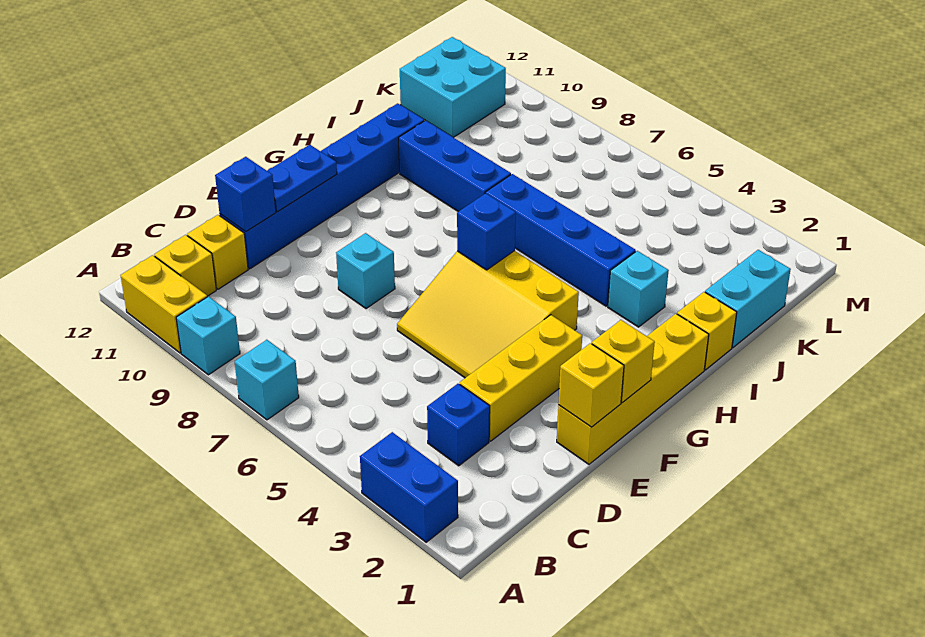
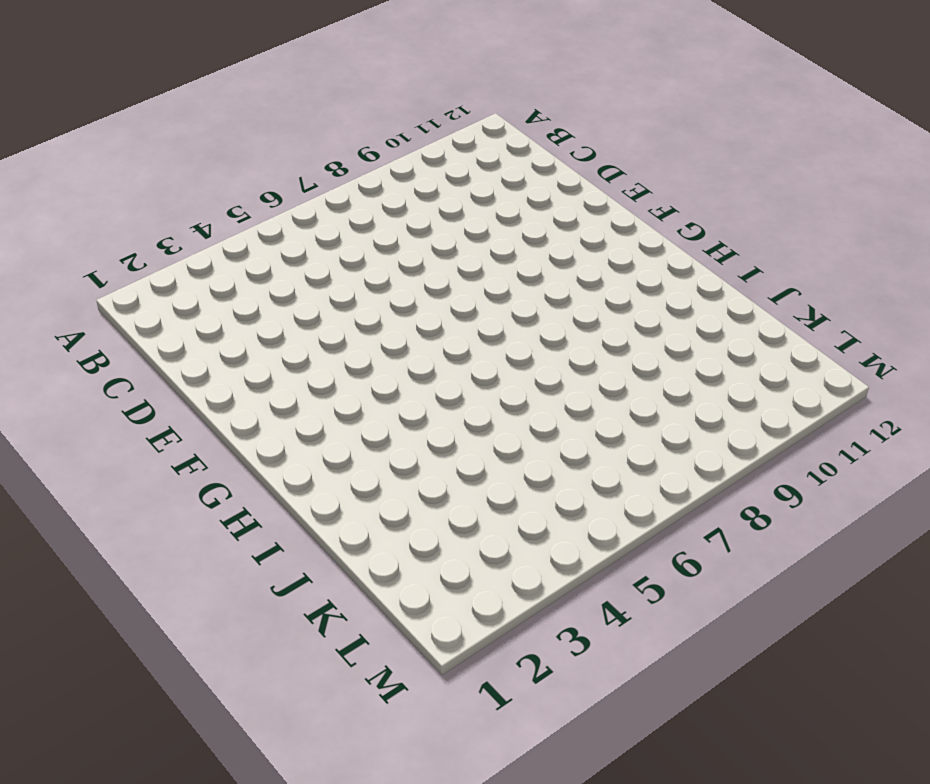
none -> blue brick A2:A3 level 1
none -> cyan brick A7 level 1
none -> cyan brick A9 level 1

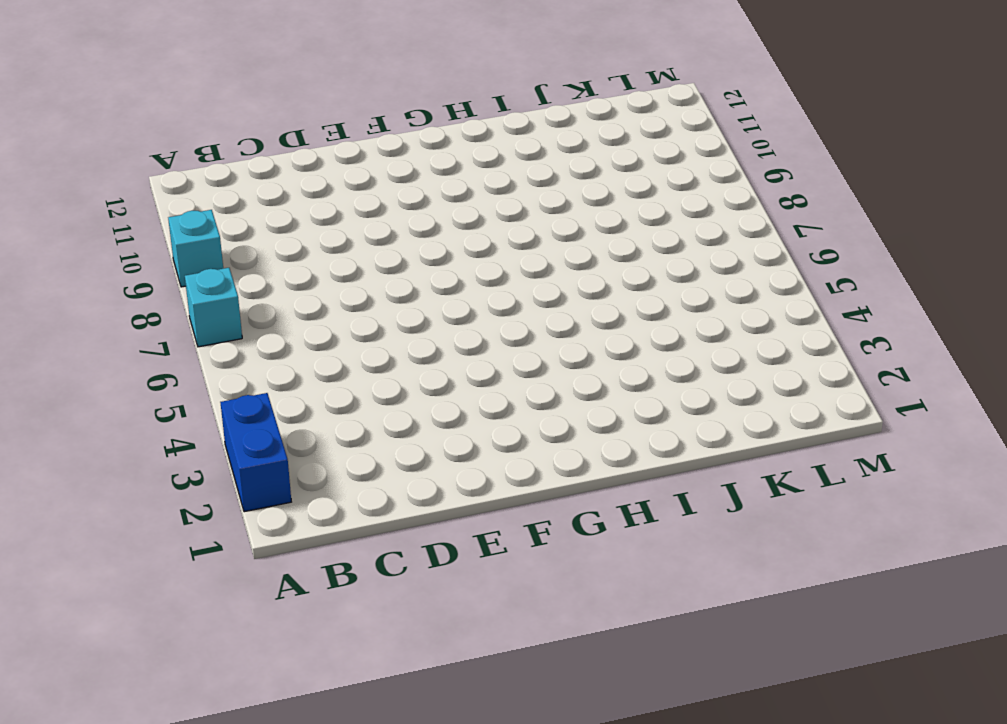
none -> yellow brick A10:A11 level 1
none -> yellow brick B11 level 1
none -> blue brick C3 level 1

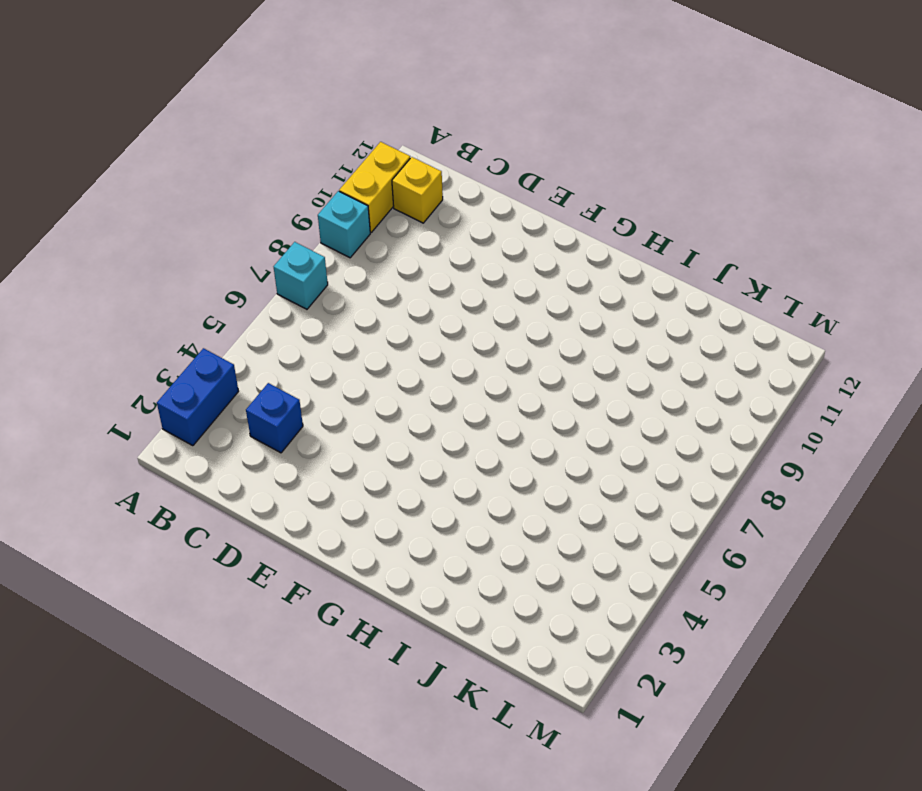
none -> yellow brick C11 level 1
none -> yellow brick D3:F3 level 1
none -> blue brick D11:I11 level 1

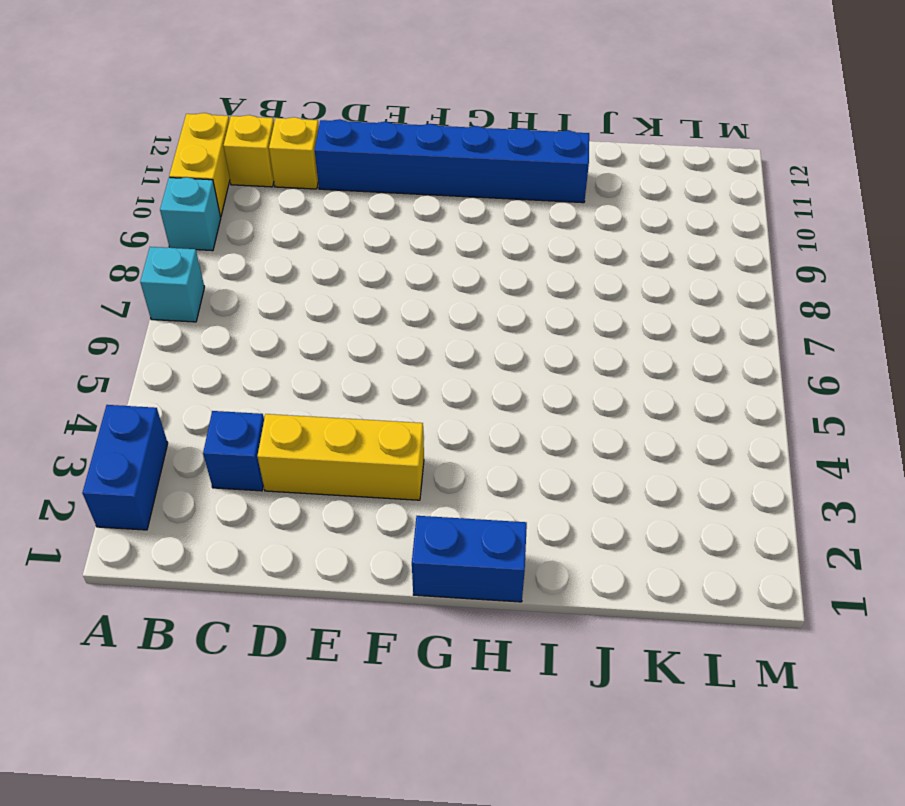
blue brick G1:H1 level 1 -> yellow brick E1:H1 level 1
none -> yellow slope E4:G6 level 1 top G
none -> cyan brick E8 level 1
none -> yellow brick I1 level 1

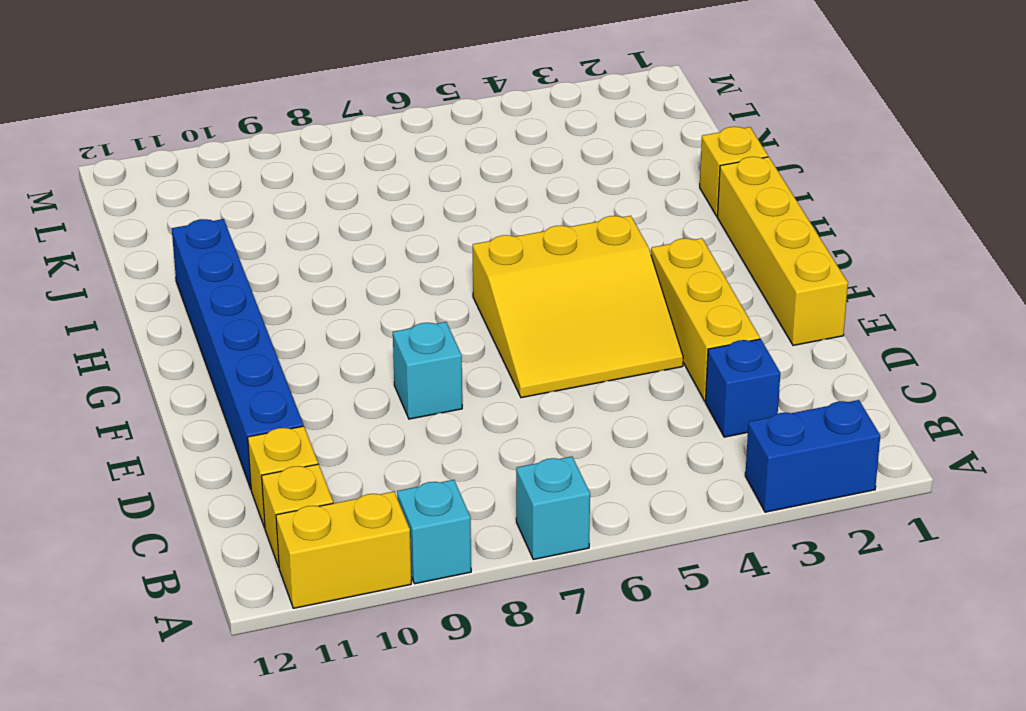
none -> cyan brick I3 level 1
none -> blue brick I4:I7 level 1
none -> blue brick I8:I10 level 1

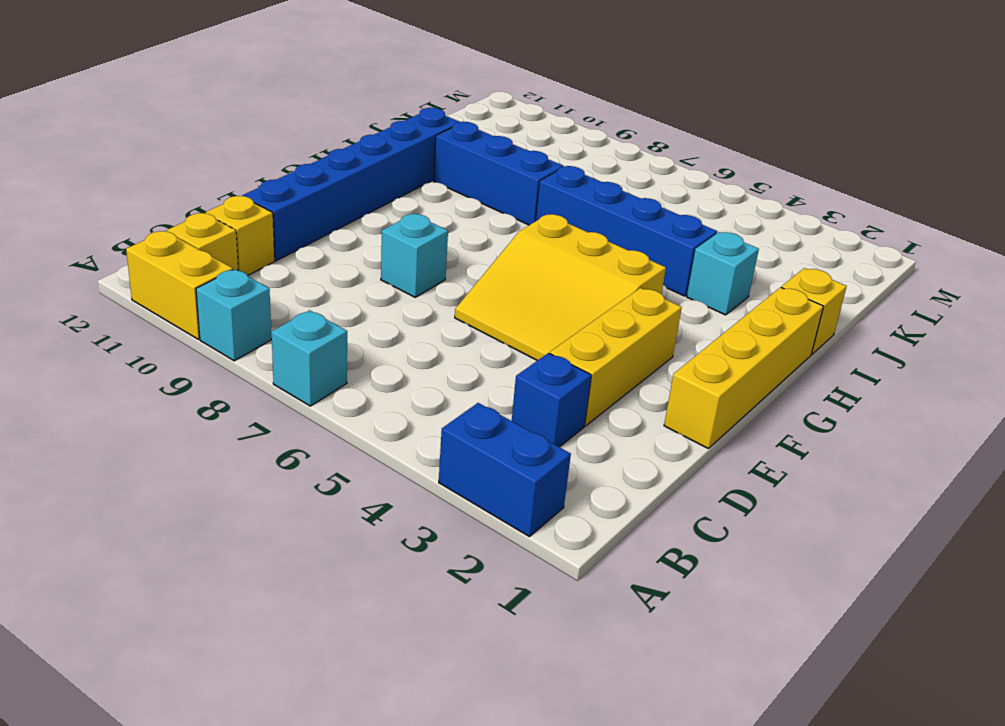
none -> cyan brick J1:K1 level 1
none -> cyan brick K11:L12 level 1
none -> blue brick D11 level 2

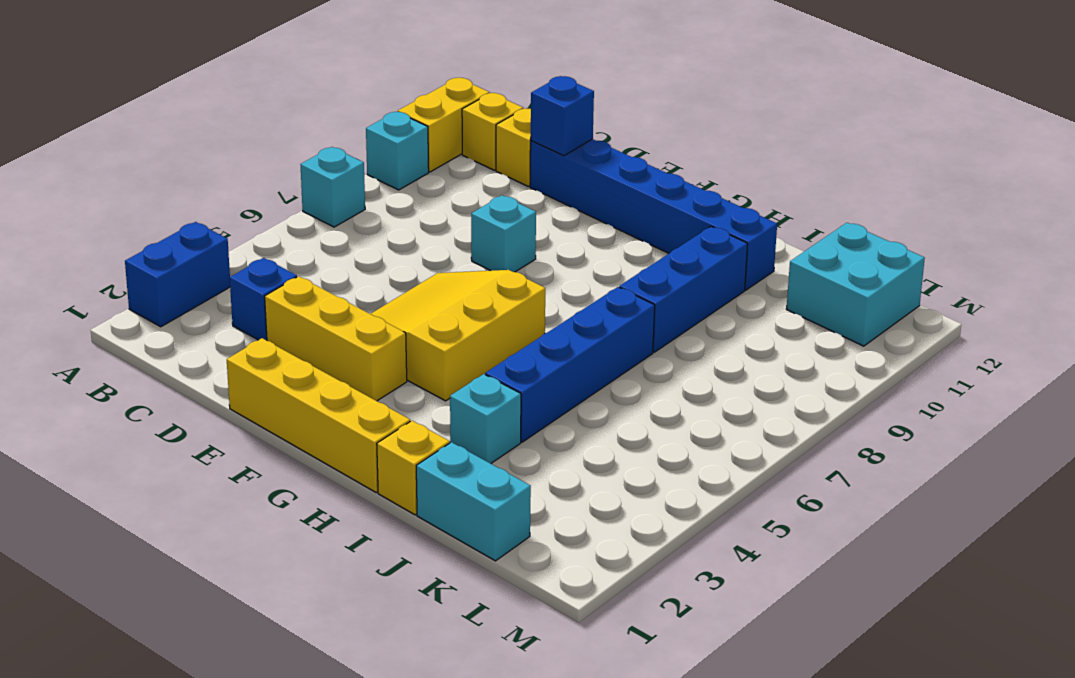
none -> yellow brick E1 level 2
none -> blue plate E11:F11 level 2
none -> yellow brick F1 level 2

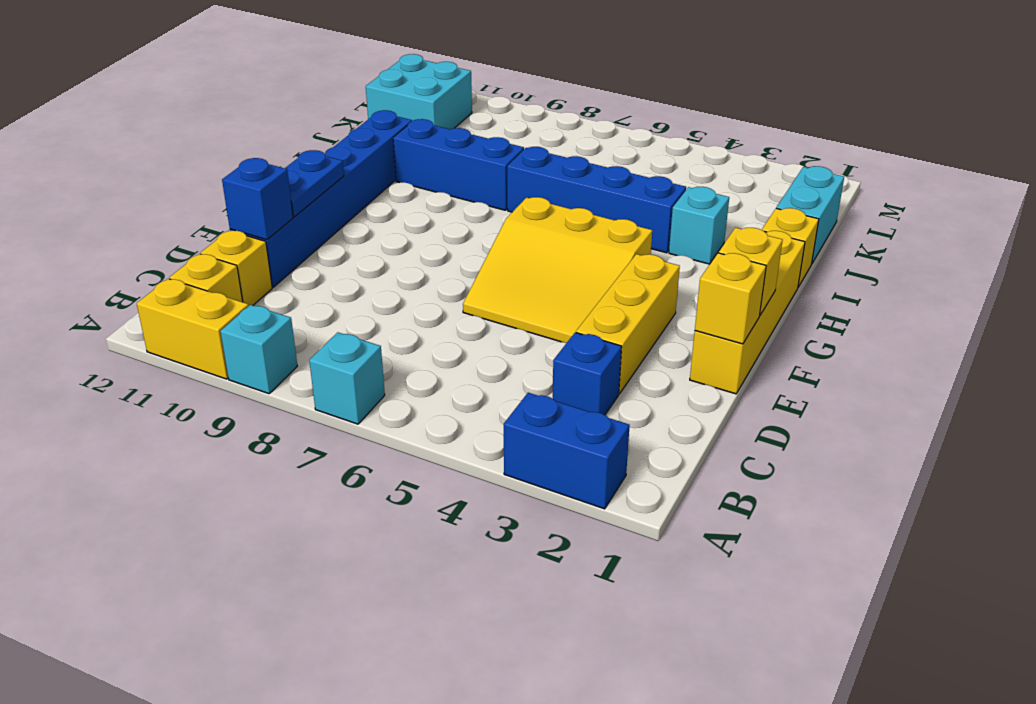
none -> cyan brick E8 level 1
none -> blue brick G6 level 2

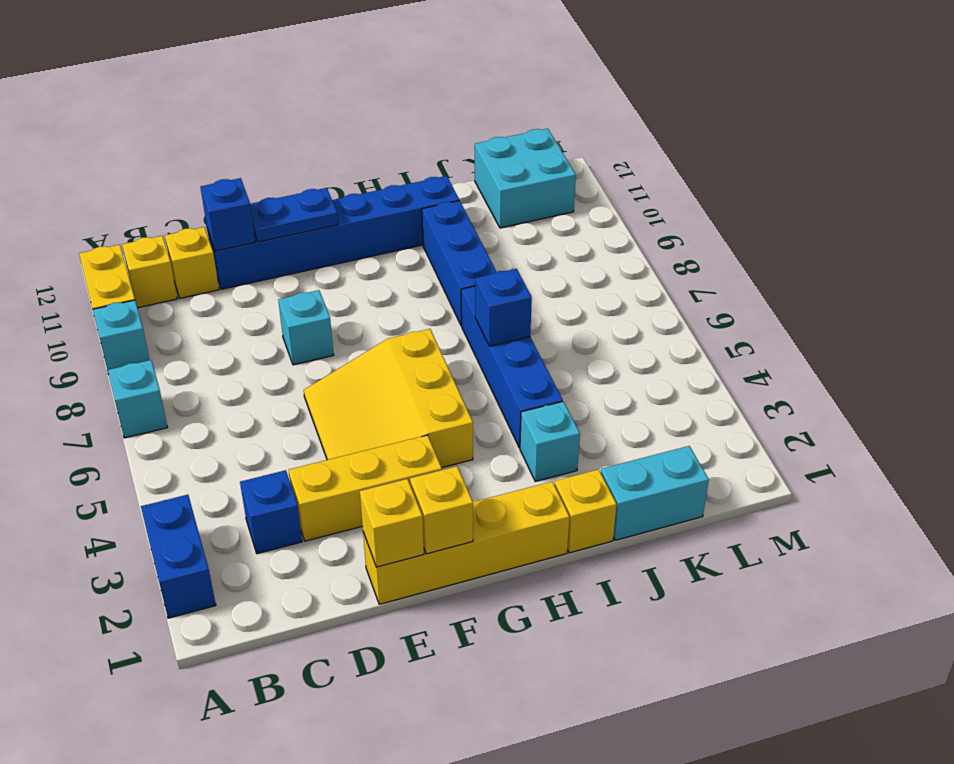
blue brick I6 level 2 -> blue brick G6 level 2

